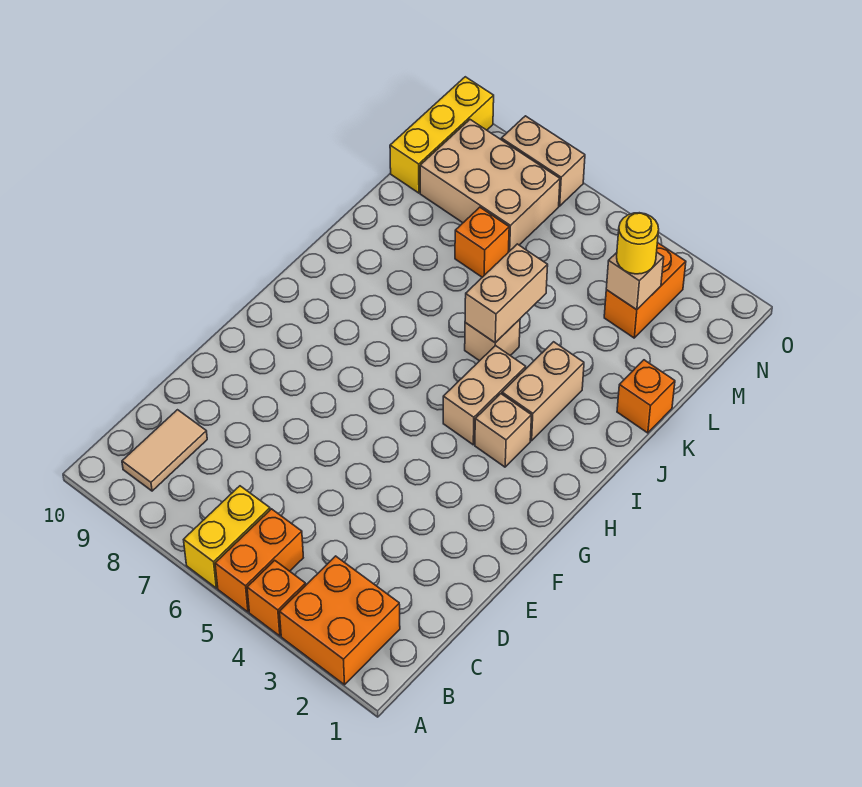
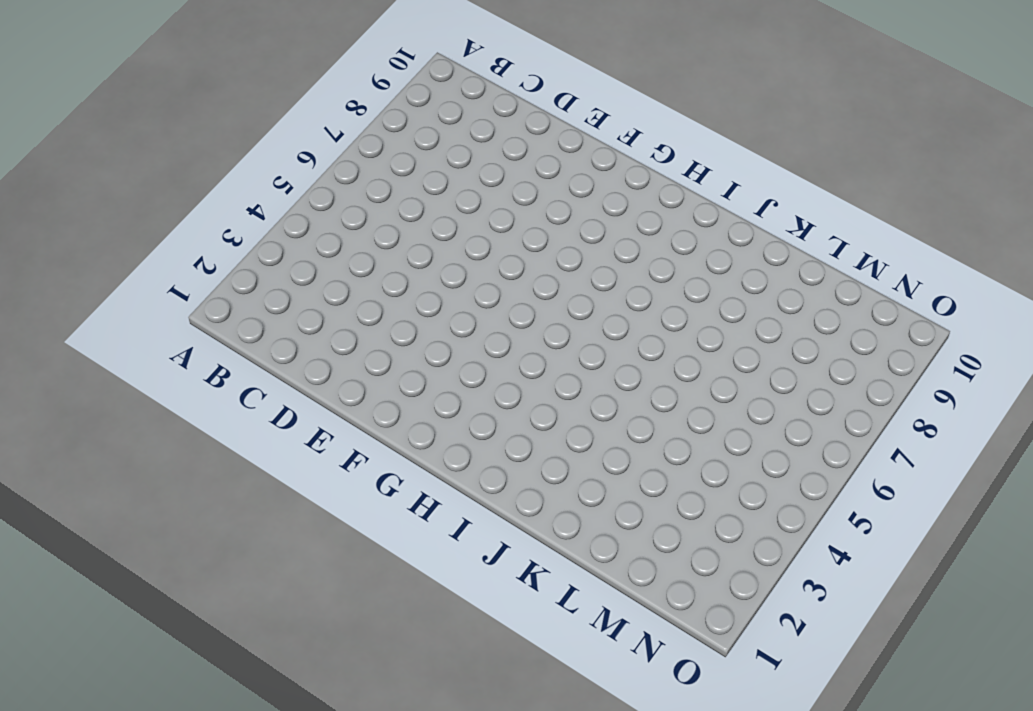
none -> orange brick A2:B3 level 1
none -> orange brick A4 level 1
none -> orange brick A5:B5 level 1

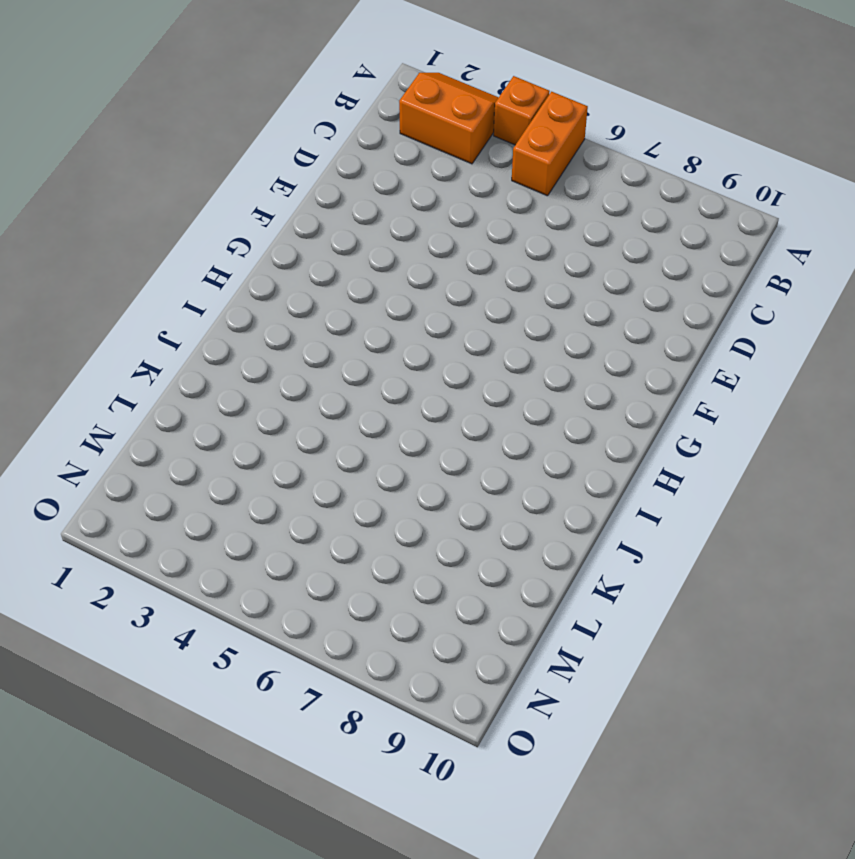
orange slope A2:B3 level 1 top B -> orange brick A2:B3 level 1
none -> yellow brick A6:B6 level 1
none -> tan tile B9:C9 level 1
none -> tan brick H3 level 1

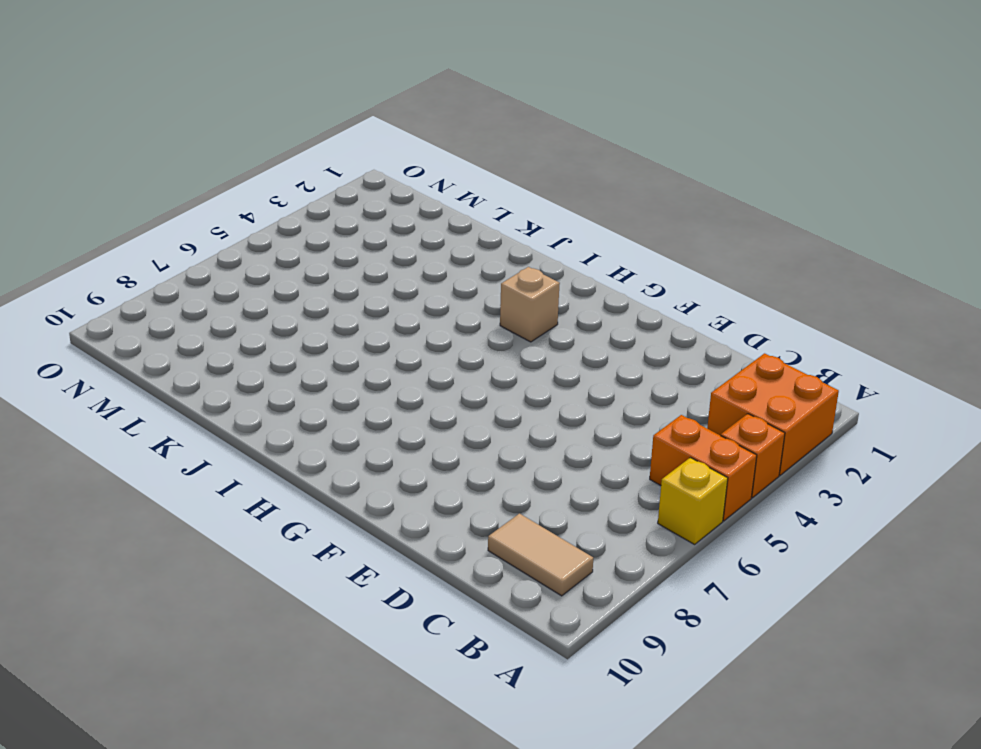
yellow brick A6 level 1 -> yellow brick A6:B6 level 1
none -> tan brick H4:I4 level 1
none -> tan brick I3:J3 level 1
none -> tan brick J5 level 1

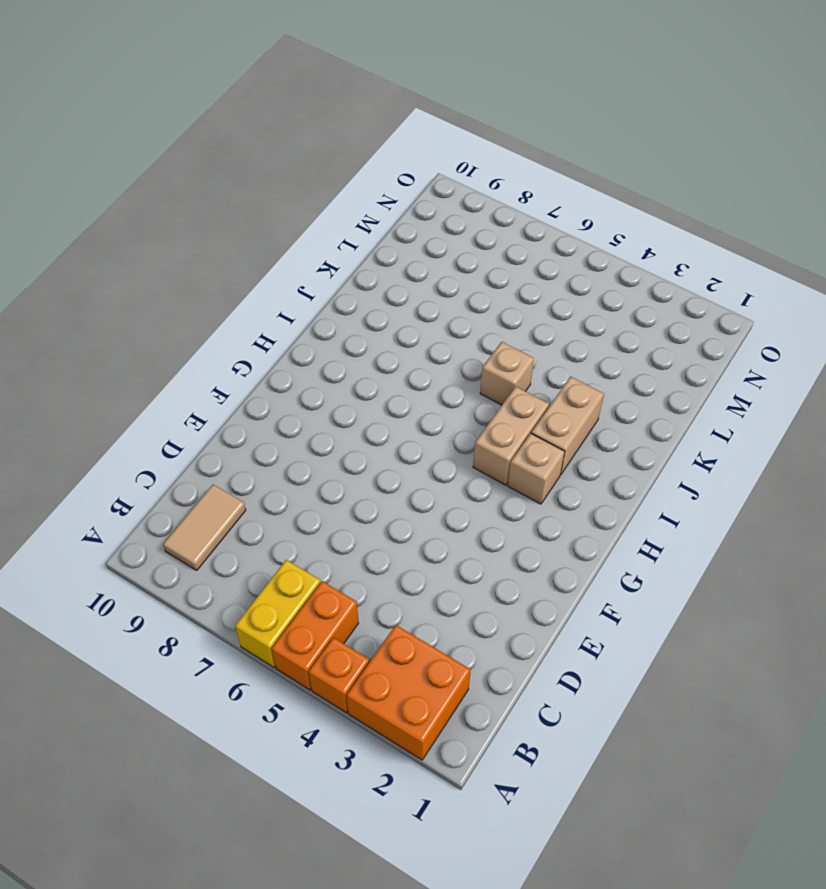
none -> orange brick K1 level 1
none -> orange brick L7 level 1
none -> orange brick M3:N3 level 1

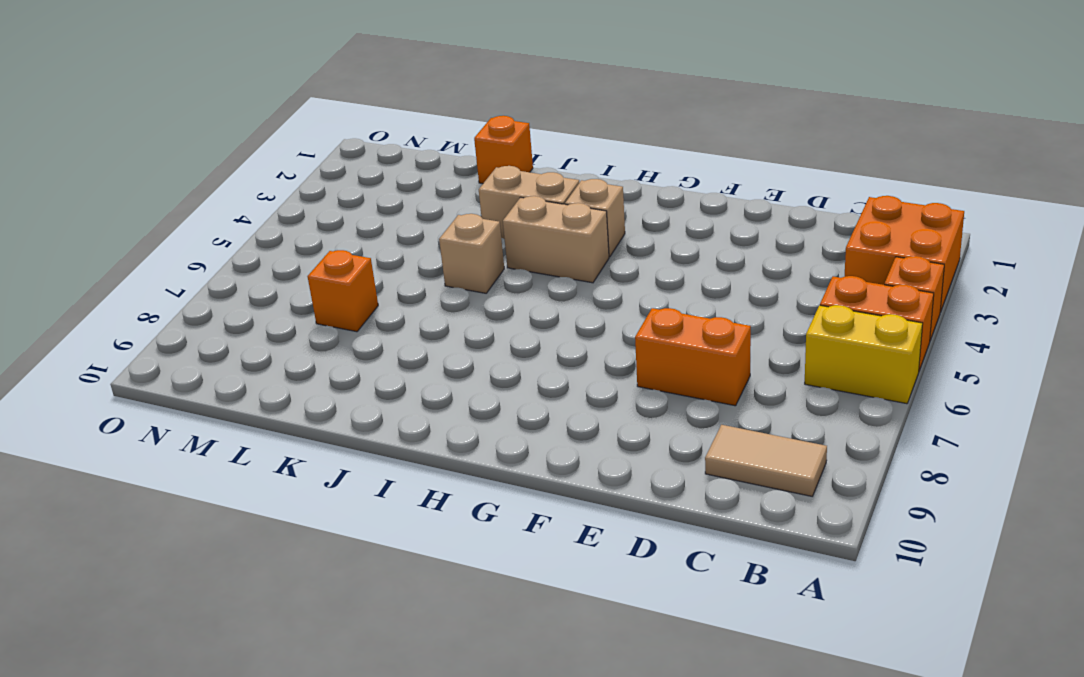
orange brick D7:E7 level 1 -> orange brick M3:N3 level 1
none -> tan brick M7:N9 level 1
none -> yellow brick M10:O10 level 1
none -> tan brick O7:O8 level 1

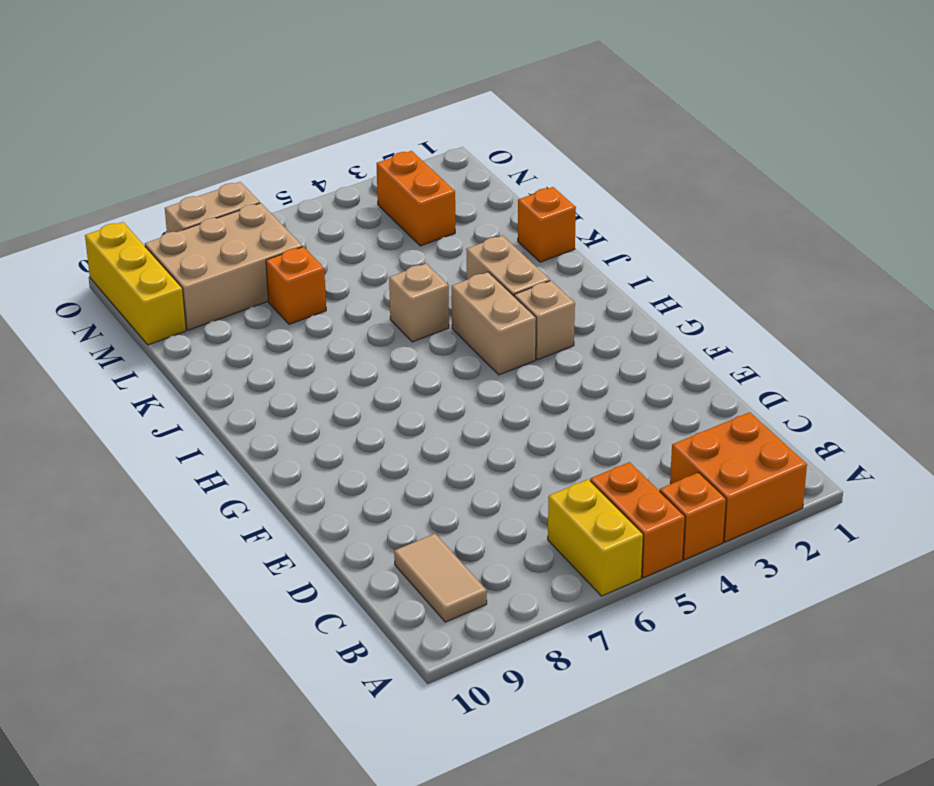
none -> tan brick J5:K5 level 2
none -> tan brick M3 level 2
none -> yellow round brick M3 level 3

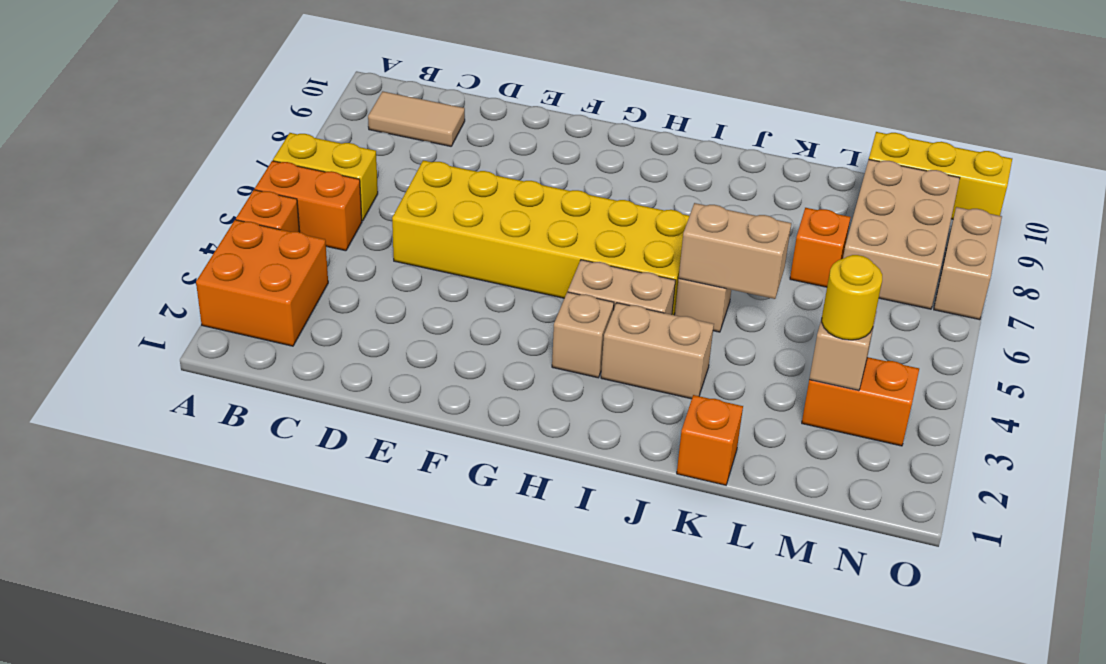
yellow brick D5:I6 level 1 -> none

